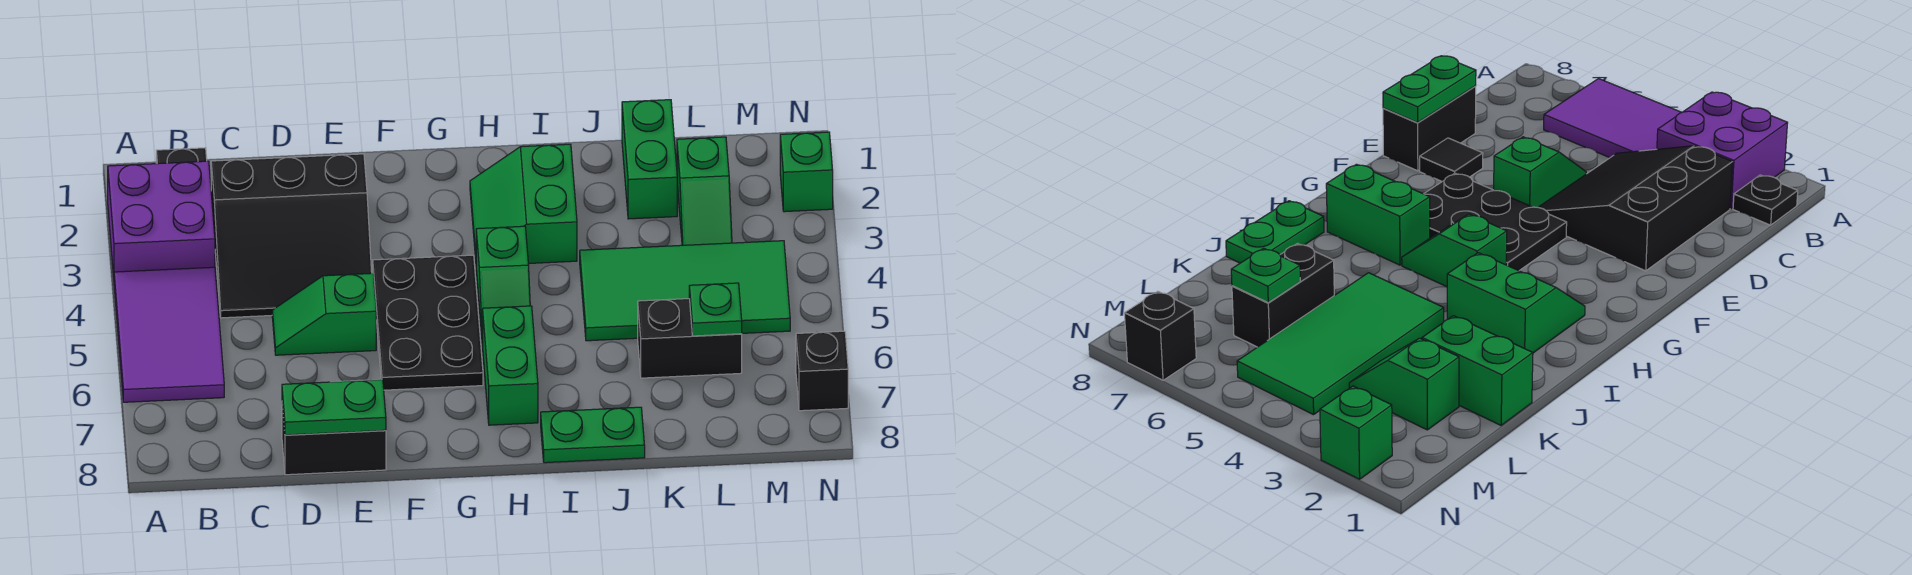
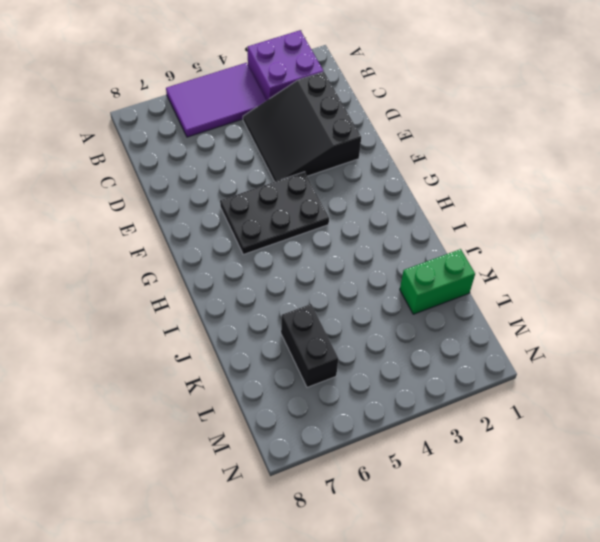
none -> black plate B1 level 1
none -> green slope D5:E5 level 1 top E
none -> black brick D8:E8 level 1

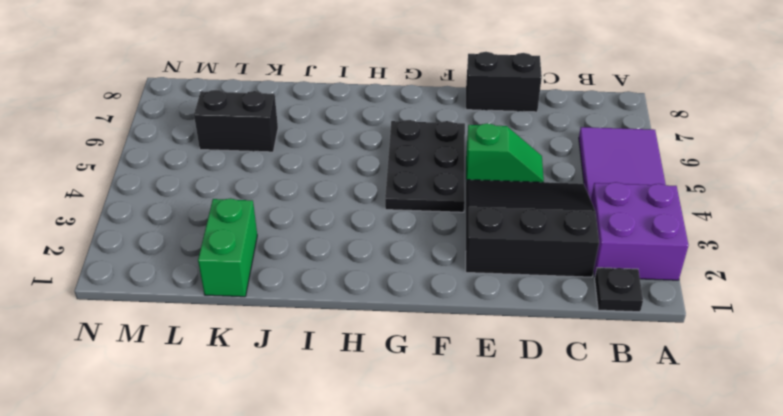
none -> black tile E7 level 1
none -> green slope H2:I3 level 1 top I
none -> green slope H4:H5 level 1 top 4

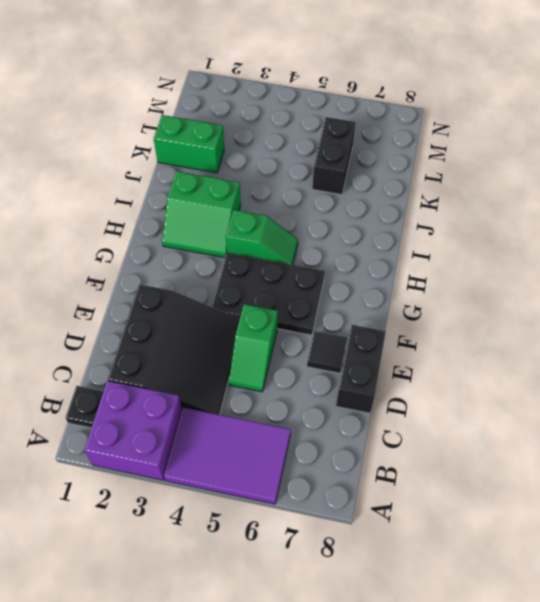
none -> green brick H6:H7 level 1
none -> green plate I8:J8 level 1
none -> green tile J4:M5 level 1

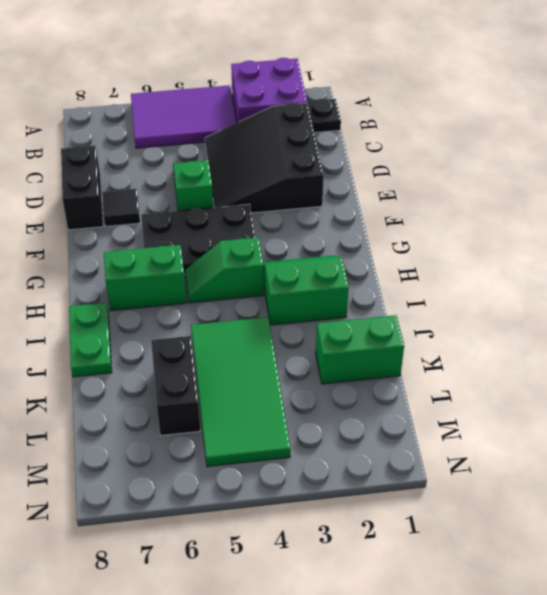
none -> green slope L2:L3 level 1 top 2
none -> green brick N2 level 1
none -> black brick N7 level 1

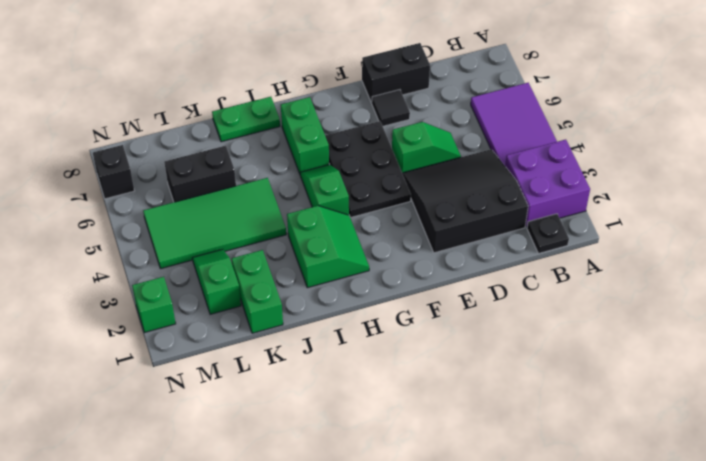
none -> green plate D8:E8 level 2
none -> green plate L6 level 2

